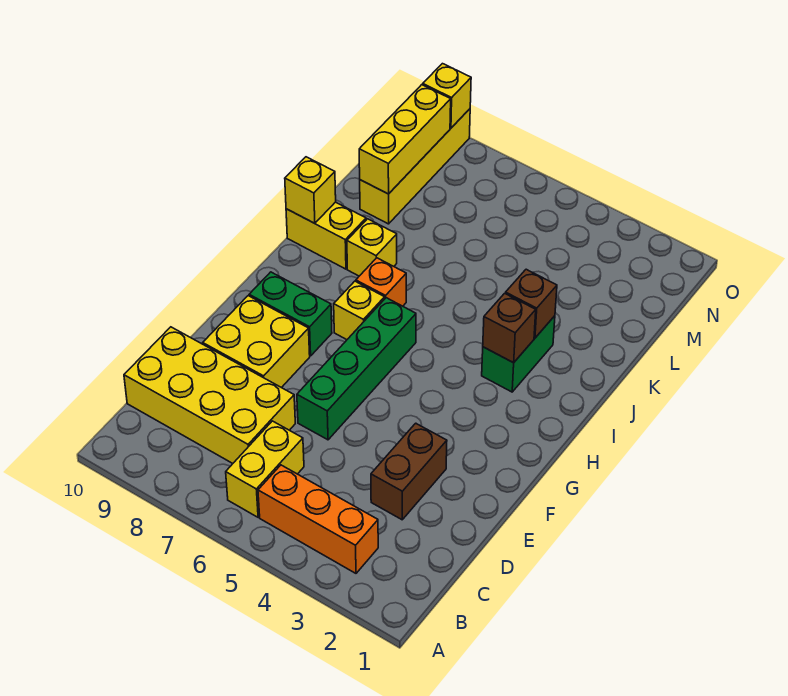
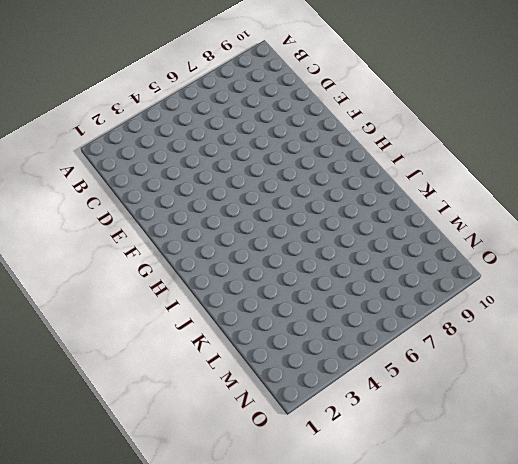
none -> orange brick B3:B5 level 1
none -> yellow brick B6:C6 level 1
none -> yellow brick C7:D10 level 1

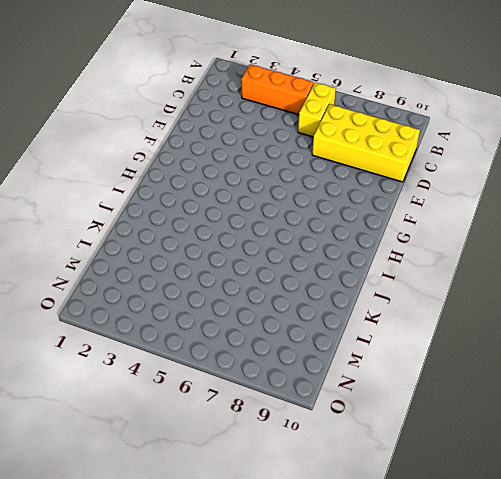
none -> brown brick D3:E3 level 1
none -> green brick E6:H6 level 1
none -> yellow brick E8:F9 level 1

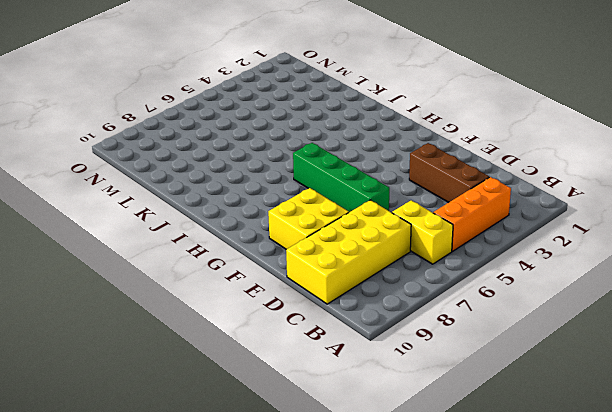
brown brick C3:E3 level 1 -> brown brick D3:E3 level 1
none -> green brick G8:G9 level 1
none -> yellow brick H7 level 1
none -> green brick I3:J3 level 1

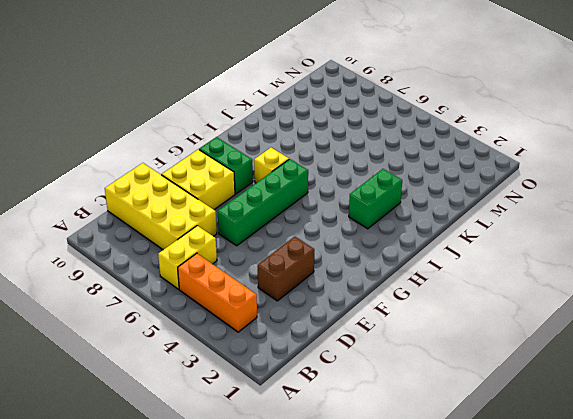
none -> orange brick I7 level 1
none -> yellow brick J8 level 1
none -> yellow brick J9:J10 level 1

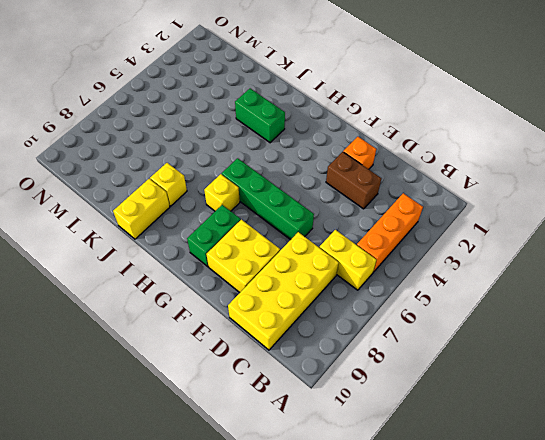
orange brick E2 level 1 -> orange brick I7 level 1
none -> yellow brick L9:O9 level 1
none -> brown brick I3 level 2
none -> brown brick J3 level 2

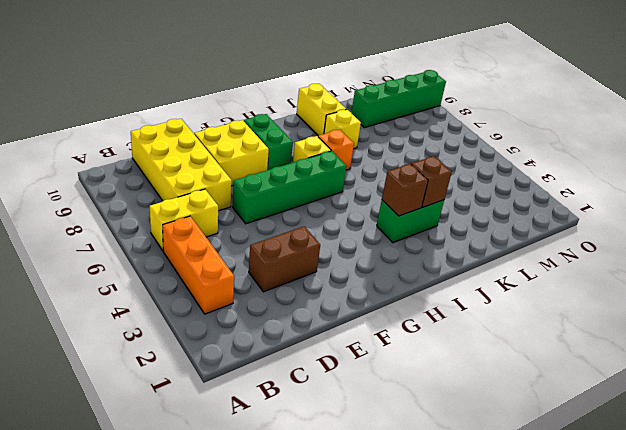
green brick L9:O9 level 1 -> yellow brick L9:O9 level 1
none -> yellow brick J10 level 2
none -> yellow brick L9:N9 level 2
none -> yellow brick O9 level 2

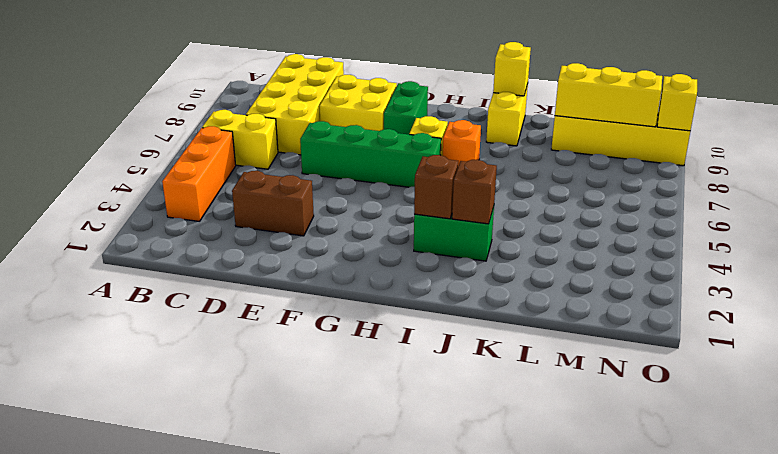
none -> yellow brick J8 level 1

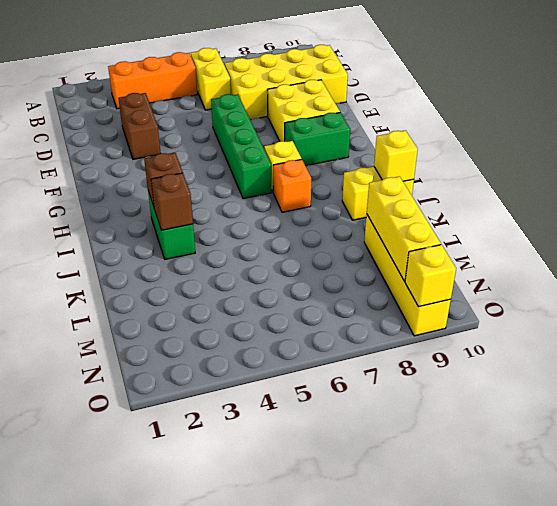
none -> yellow brick J8 level 1

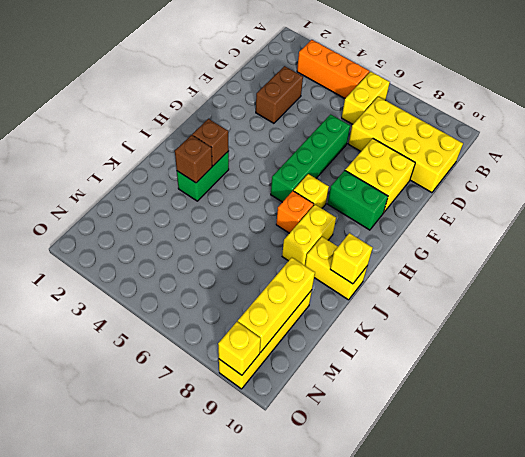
yellow brick I8:J8 level 1 -> yellow brick J8 level 1

